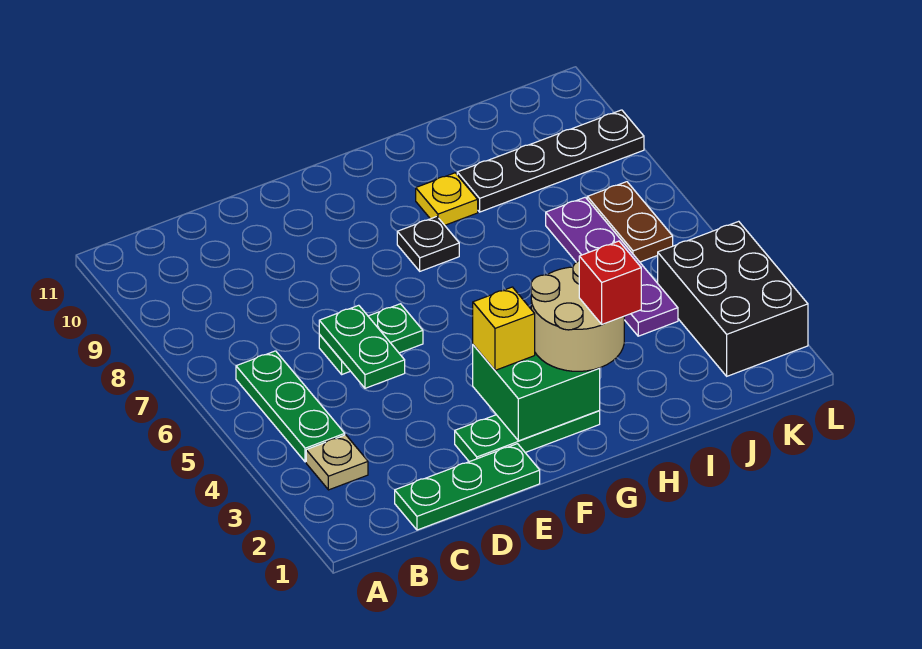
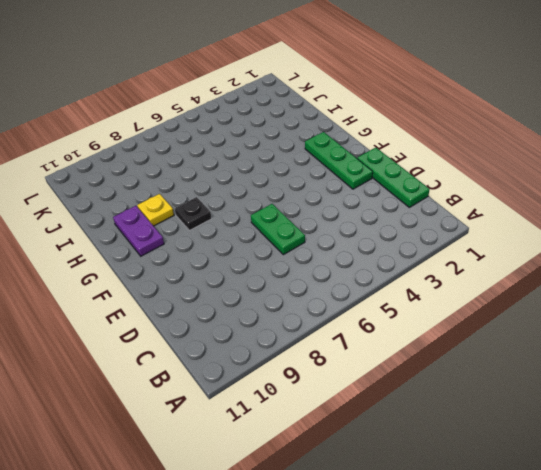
purple plate G10:H10 level 1 -> none
none -> tan plate B3 level 1
none -> green plate B4:B6 level 1
none -> black plate I9:L9 level 1

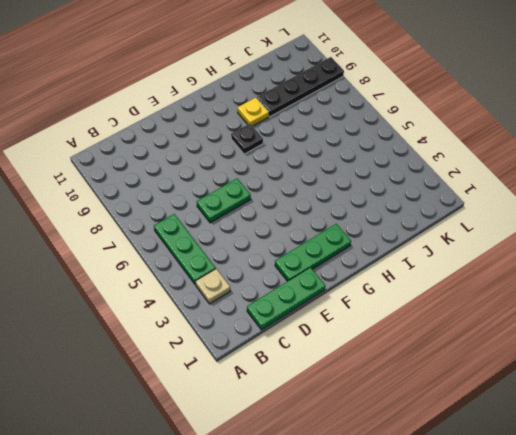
none -> purple plate J4:J7 level 1
none -> black brick K2:L4 level 1
none -> brown plate K6:K7 level 1

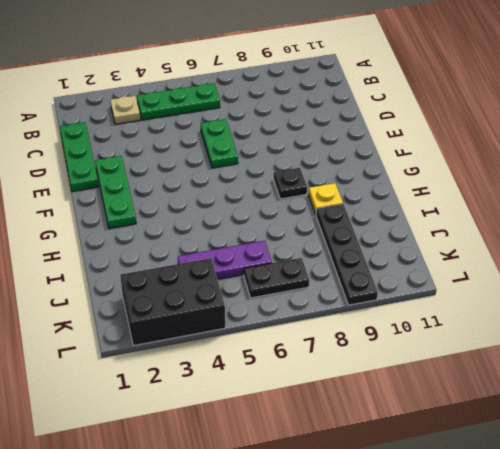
purple plate J4:J6 level 1 -> purple plate J4:J7 level 1
black plate K6:K7 level 1 -> brown plate K6:K7 level 1
none -> green plate D5:D6 level 2
none -> green brick F2:G3 level 2
none -> yellow brick F3 level 3

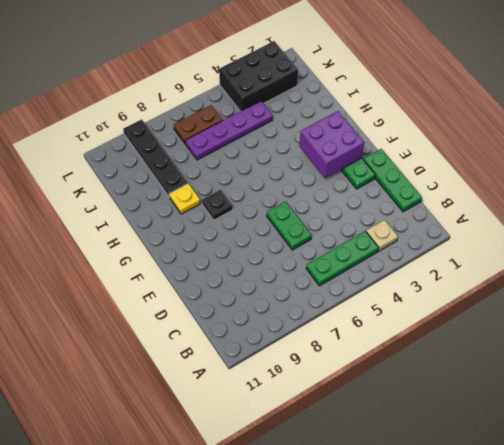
purple brick F2:G3 level 2 -> green brick F2:G3 level 2
none -> green plate D5:D6 level 2
none -> yellow brick F3 level 3
none -> tan round brick G2:H3 level 3

